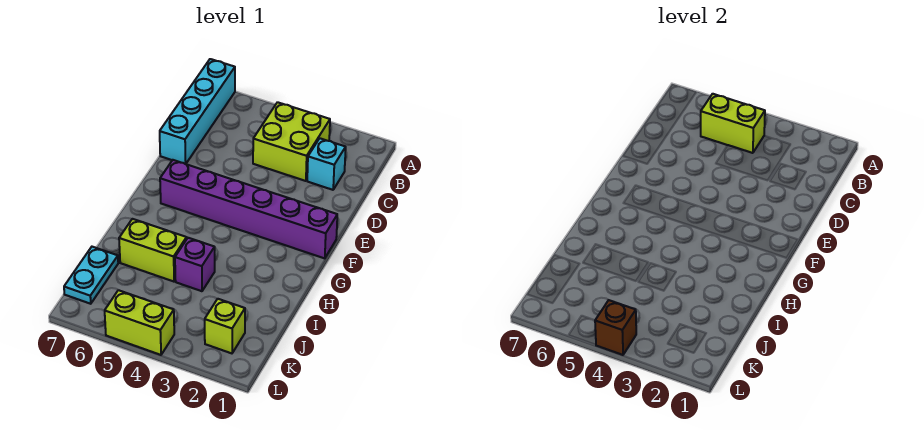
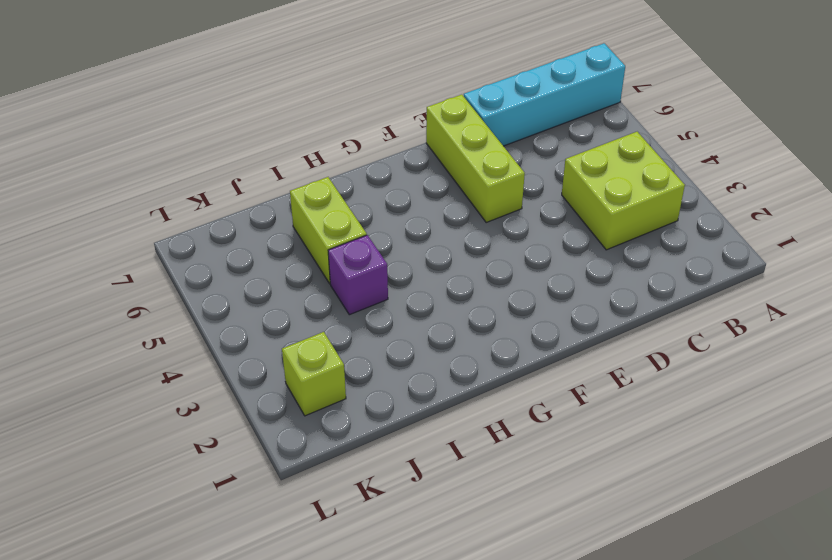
lime brick E5:E7 level 1 -> none
none -> cyan brick C2 level 1
none -> purple brick F1:F6 level 1

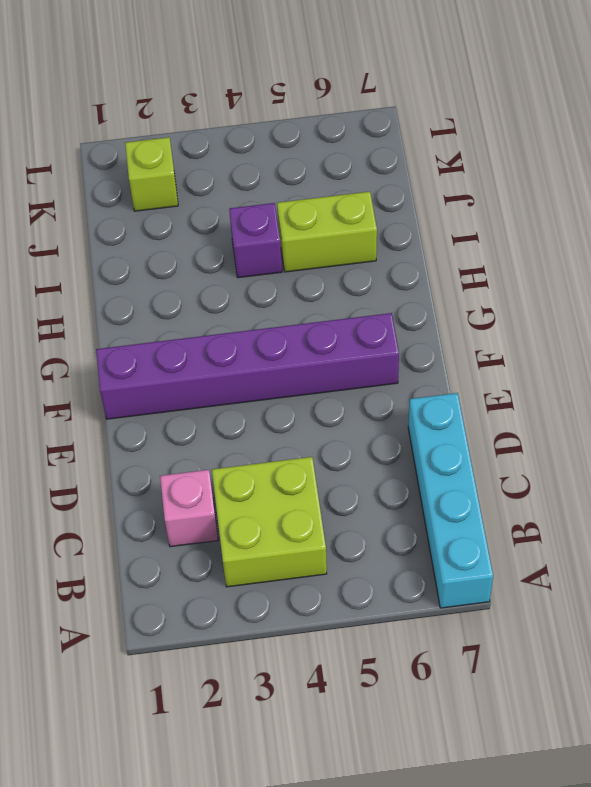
pink brick C2 level 1 -> cyan brick C2 level 1
none -> cyan plate J7:K7 level 1
none -> lime brick L4:L5 level 1

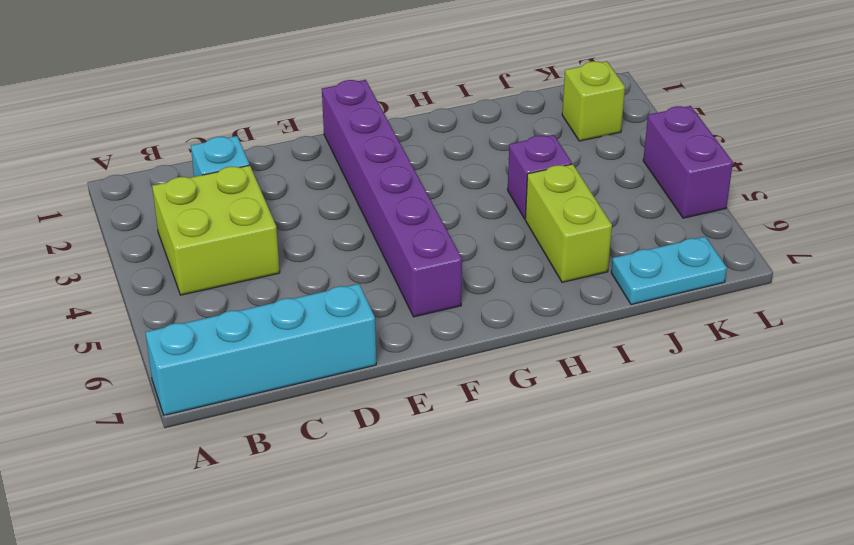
purple brick L4:L5 level 1 -> lime brick L4:L5 level 1
none -> lime brick B4:B5 level 2
none -> brown brick L4 level 2

